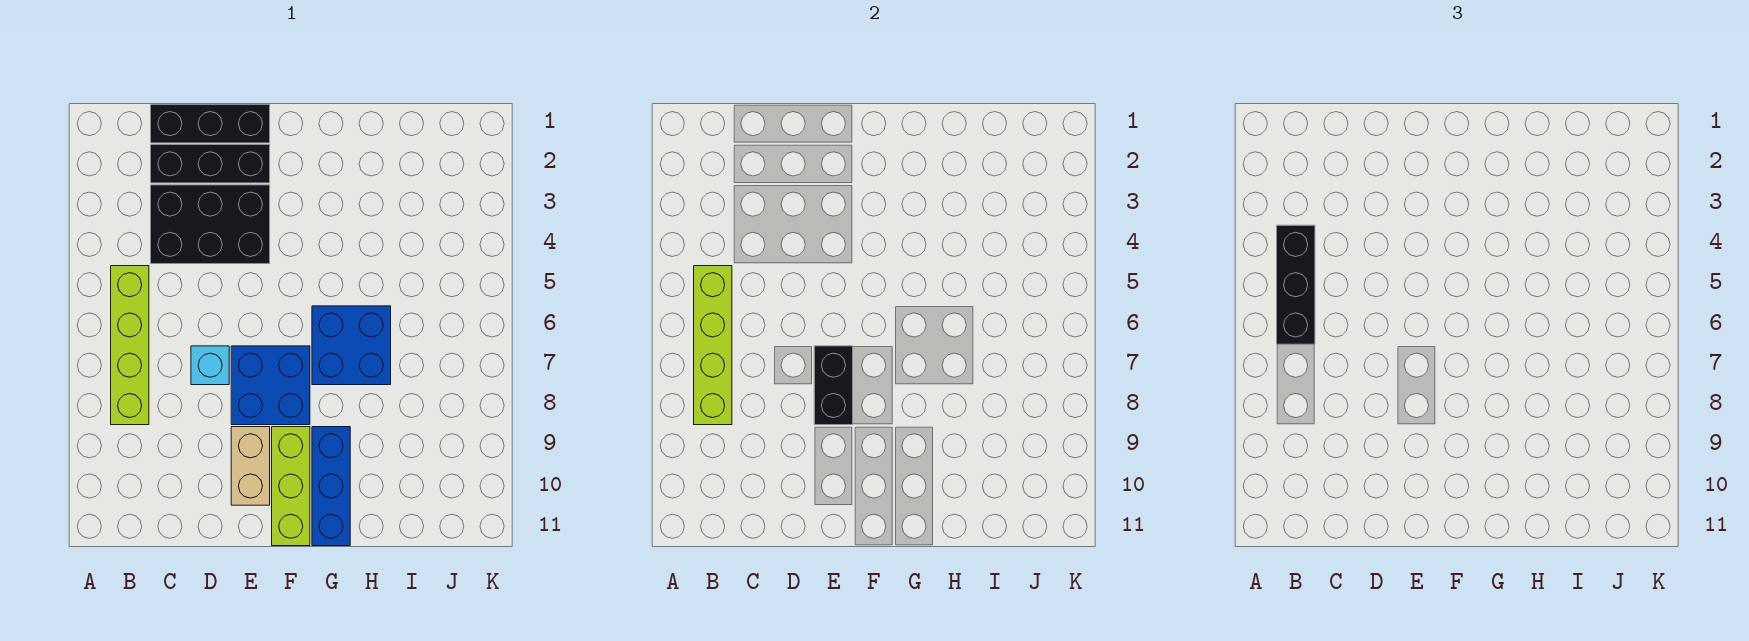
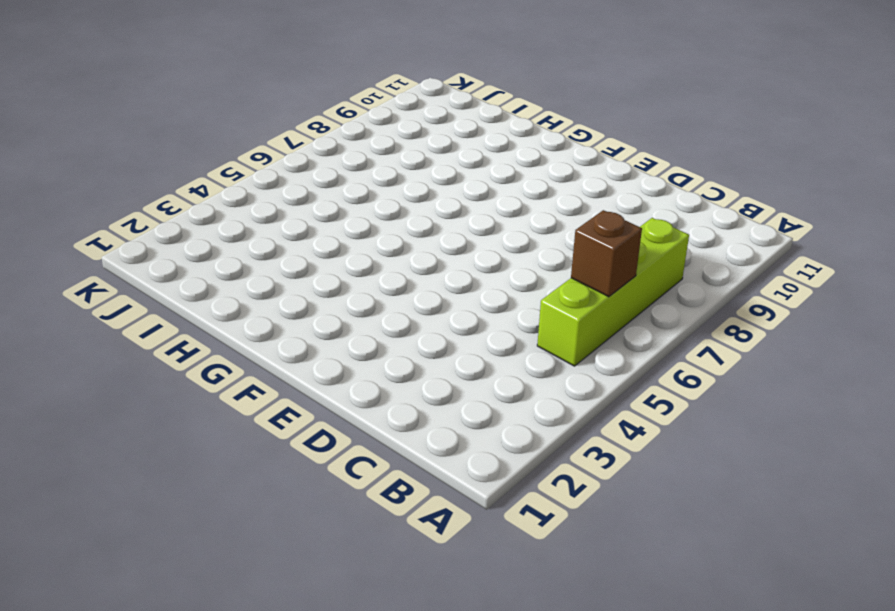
brown brick B6 level 2 -> lime brick B5:B8 level 2
none -> black brick C1:E1 level 1
none -> black brick C2:E2 level 1
none -> black brick C3:E4 level 1

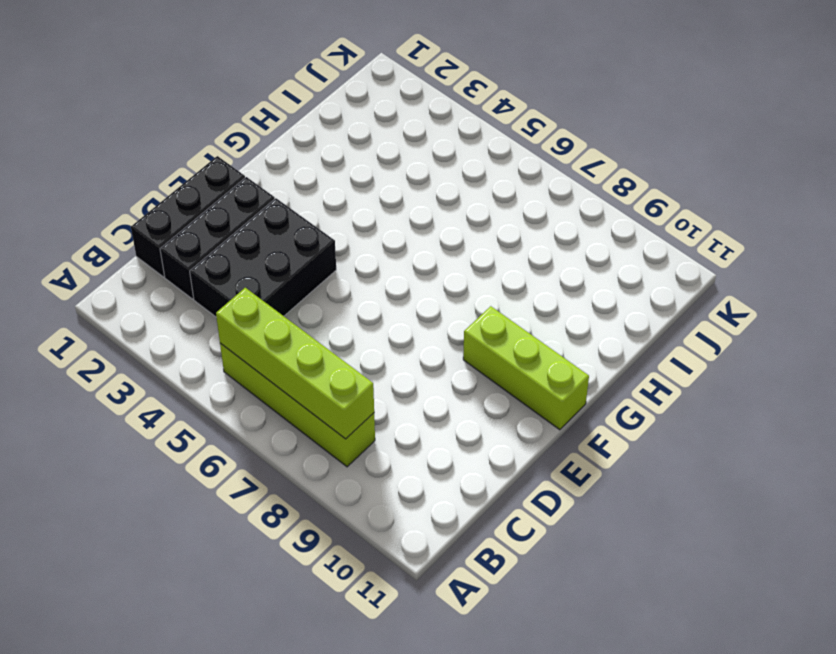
none -> cyan brick D7 level 1
none -> blue brick E7:F8 level 1
none -> tan brick E9:E10 level 1

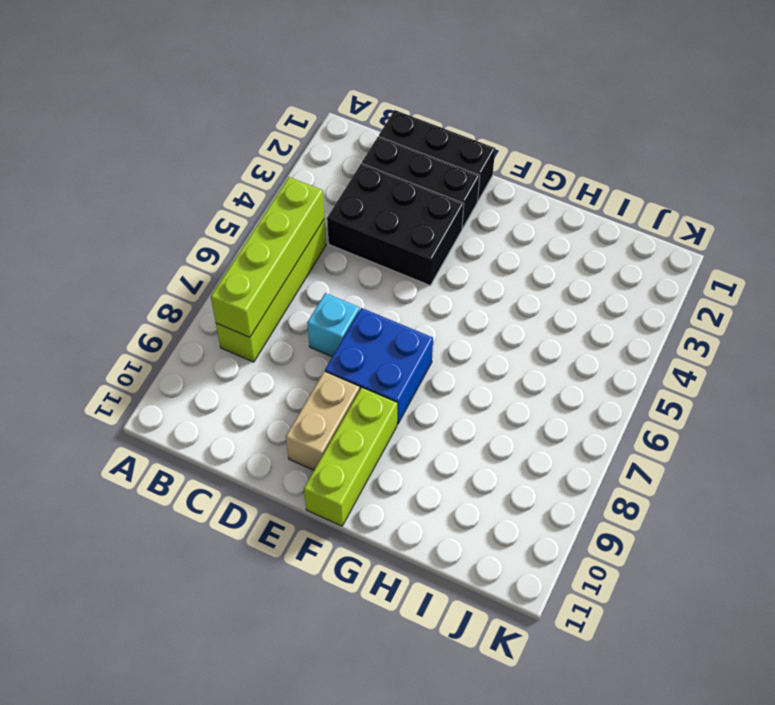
none -> blue brick G6:H7 level 1
none -> blue brick G9:G11 level 1
none -> black brick E7:E8 level 2

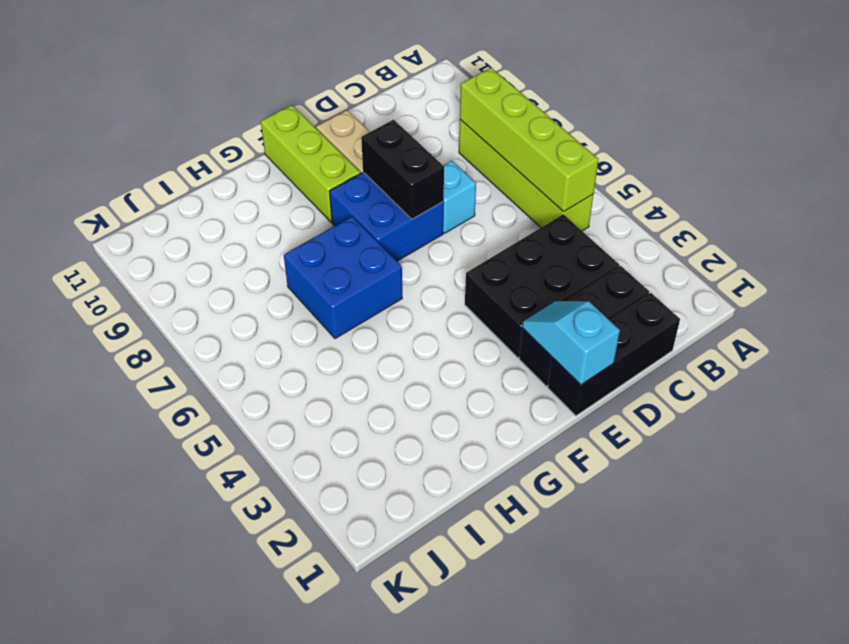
cyan slope E1:E2 level 2 top 1 -> none
none -> blue brick G9:G11 level 1
none -> black brick B4:B6 level 3

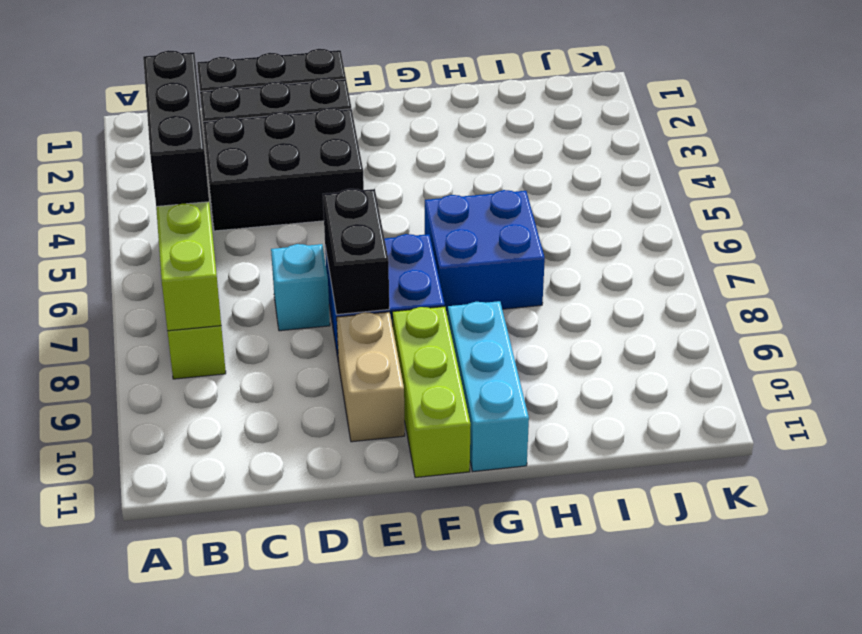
cyan brick G9:G11 level 1 -> blue brick G9:G11 level 1

